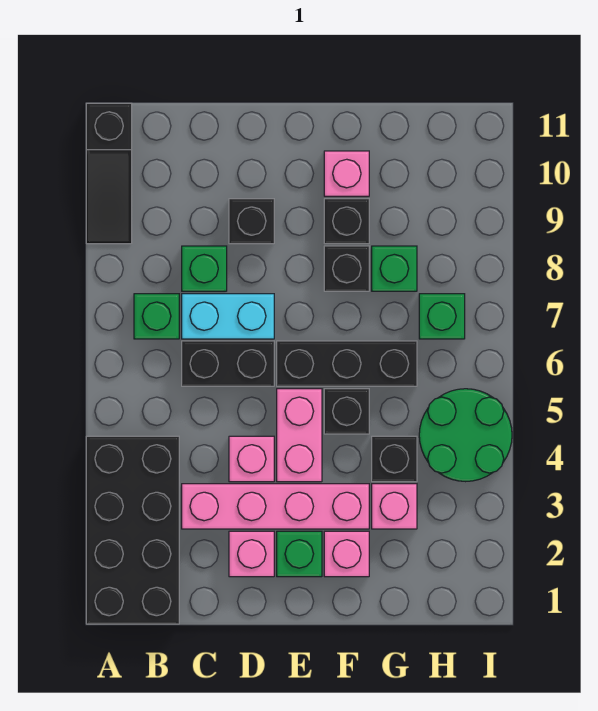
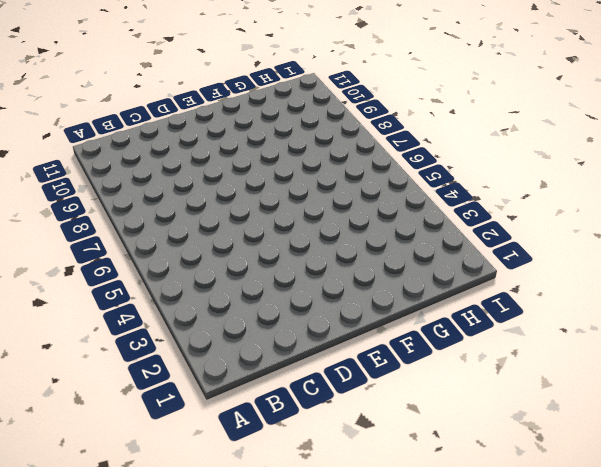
none -> black brick A1:B4 level 1
none -> black slope A9:A11 level 1 top 11
none -> green brick B7 level 1

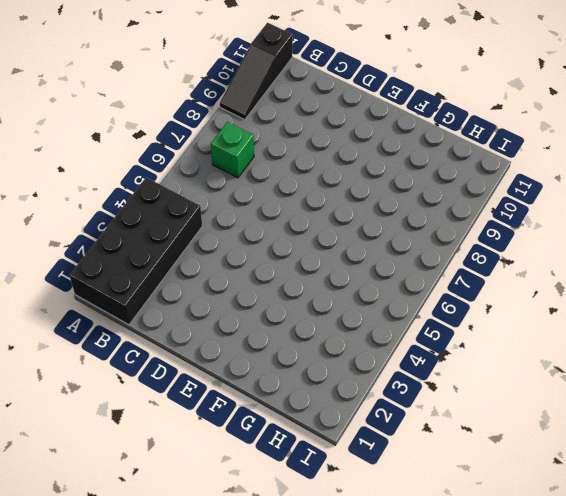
none -> pink brick C3:F3 level 1
none -> black brick C6:D6 level 1
none -> cyan brick C7:D7 level 1

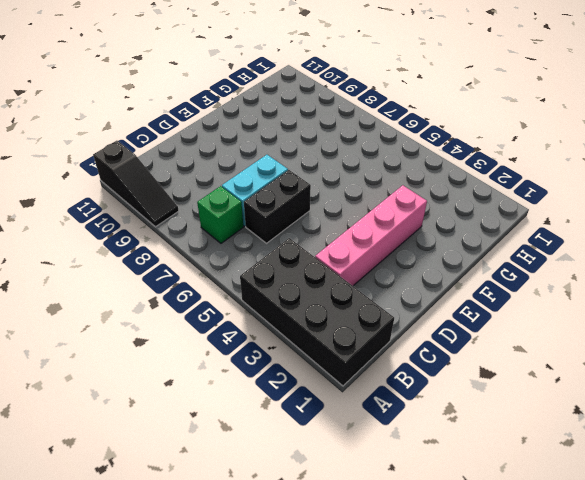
none -> green brick C8 level 1
none -> pink brick D2 level 1
none -> pink brick D4 level 1

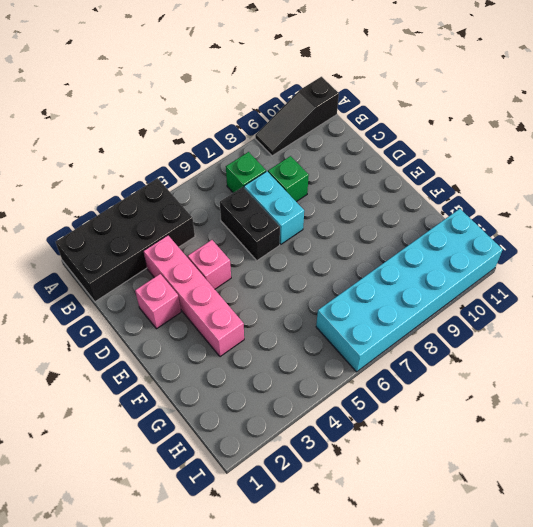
cyan brick H6:I11 level 1 -> green brick H7 level 1
none -> black brick D9 level 1
none -> green brick E2 level 1
none -> pink brick E4:E5 level 1

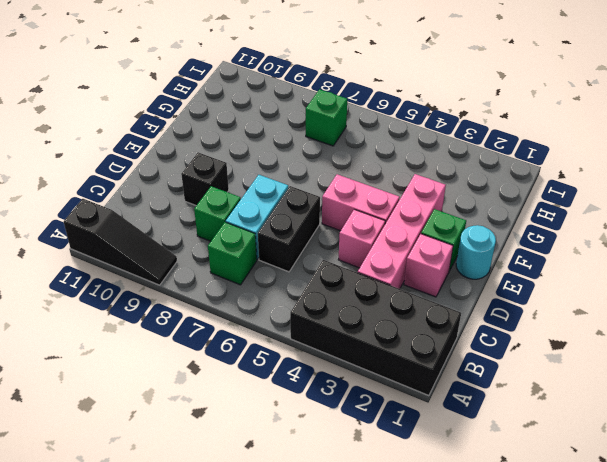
cyan round brick E1 level 1 -> none
none -> black brick E6:G6 level 1
none -> pink brick F2 level 1
none -> black brick F5 level 1

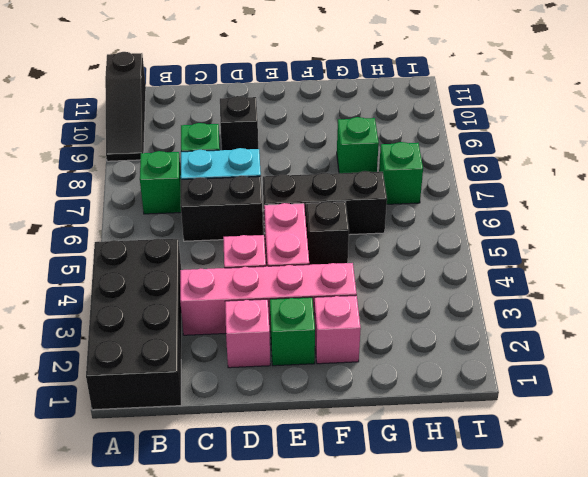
none -> black brick F8 level 1
none -> black brick F9 level 1
none -> pink brick F10 level 1

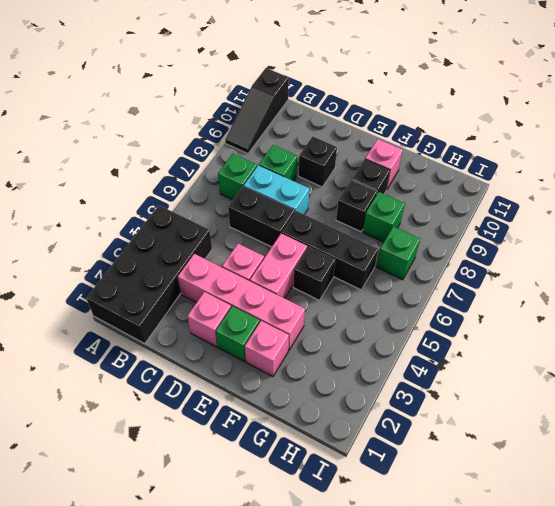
none -> pink brick G3 level 1
none -> black brick G4 level 1
none -> green round brick H4:I5 level 1

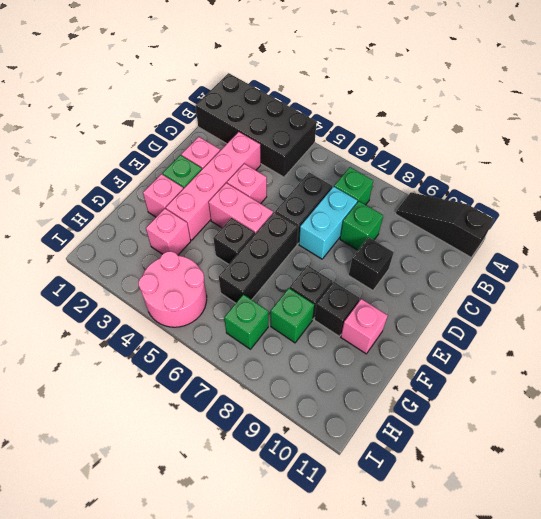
pink round brick H4:I5 level 1 -> green round brick H4:I5 level 1
none -> black brick G4 level 1

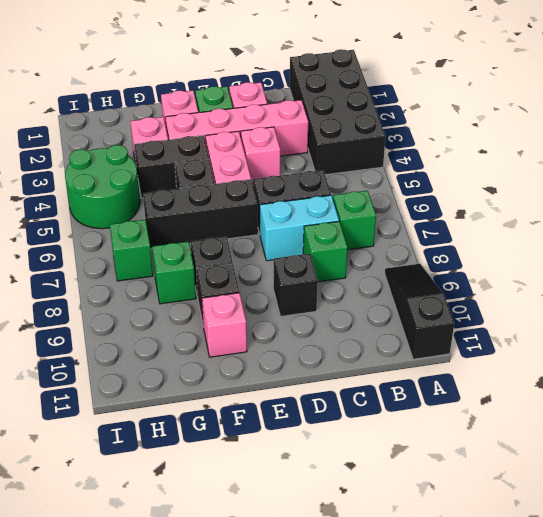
black brick F4:G4 level 1 -> black brick G4 level 1

